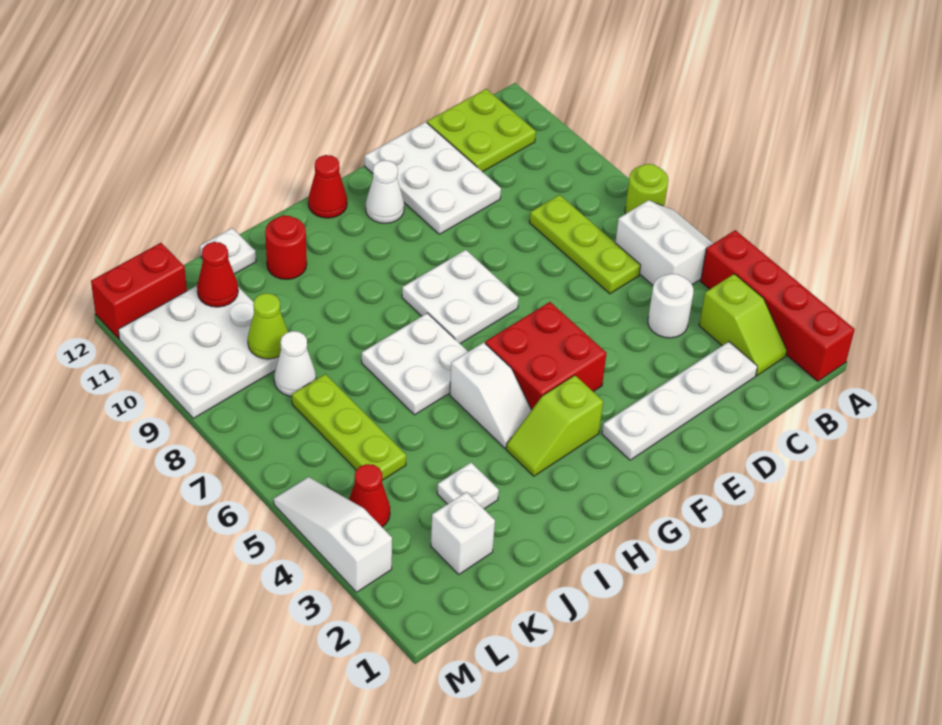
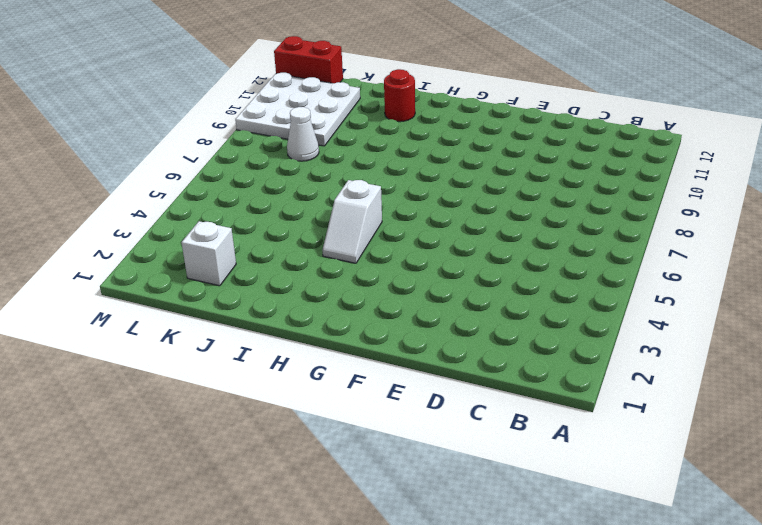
none -> red brick A1:A4 level 1
none -> white slope A5:B6 level 1 top B
none -> lime round brick A7 level 1

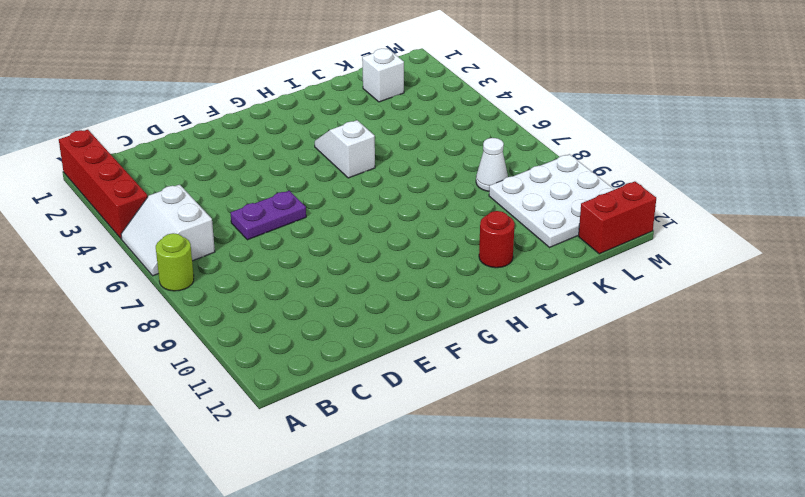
purple plate D6:E6 level 1 -> none
none -> lime slope B2:B3 level 1 top 3
none -> lime plate B11:C12 level 1
none -> white plate C2:F2 level 1

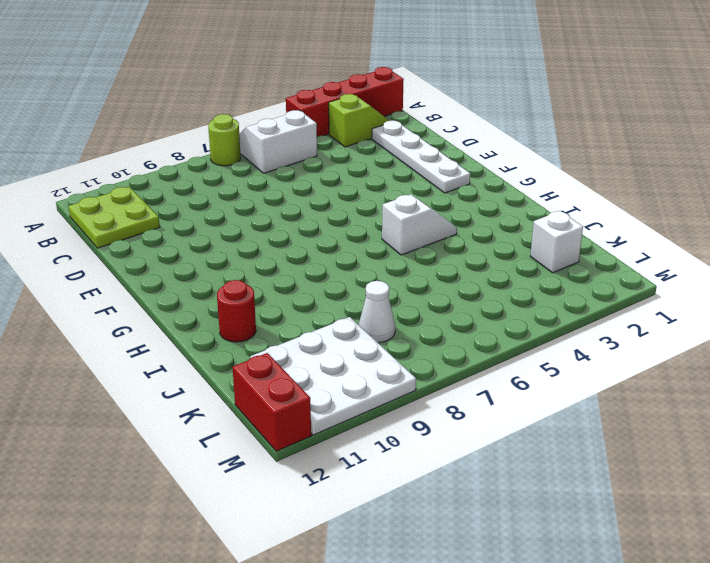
none -> white round brick C4 level 1
none -> lime plate C6:C8 level 1
none -> white plate D10:E12 level 1

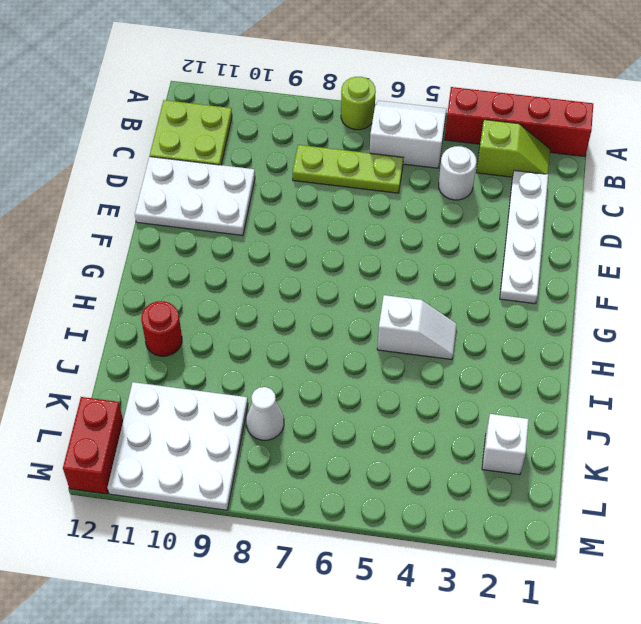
none -> red brick F4:G5 level 1
none -> white plate F7:G8 level 1
none -> white cone F11 level 1

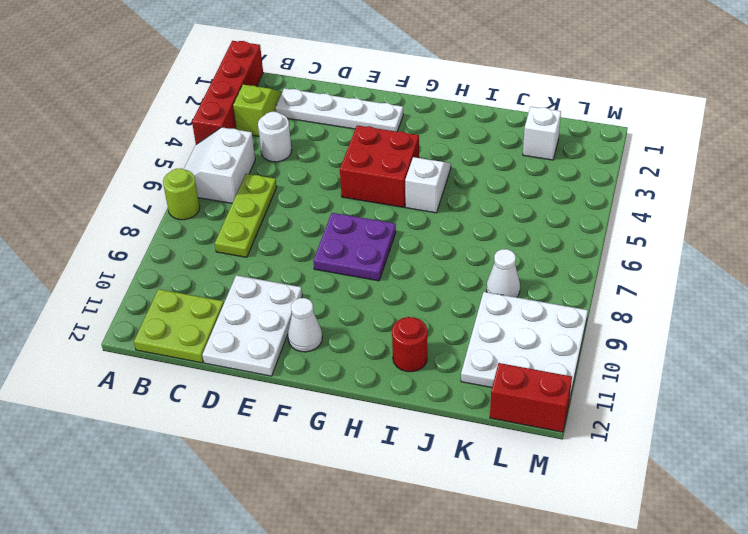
purple plate F7:G8 level 1 -> white plate F7:G8 level 1
none -> lime slope G3:H3 level 1 top G
none -> red cone G12 level 1
none -> white plate H6:I7 level 1

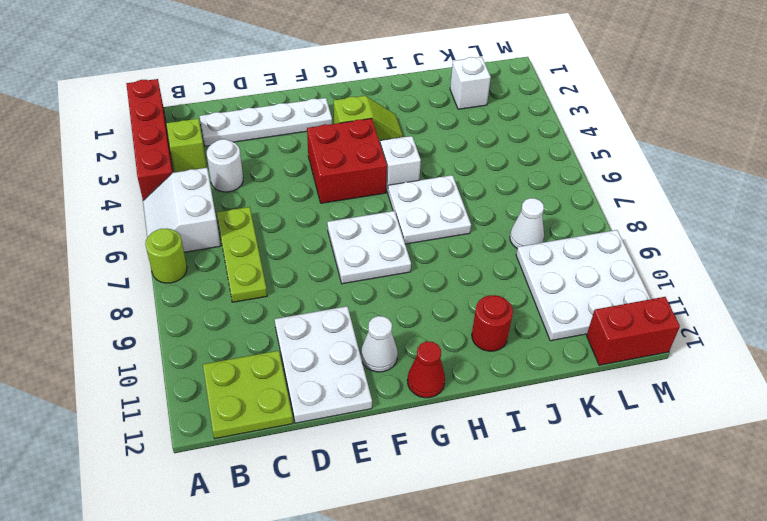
none -> white plate J3 level 1
none -> white plate J12 level 1
none -> lime plate K5:K7 level 1

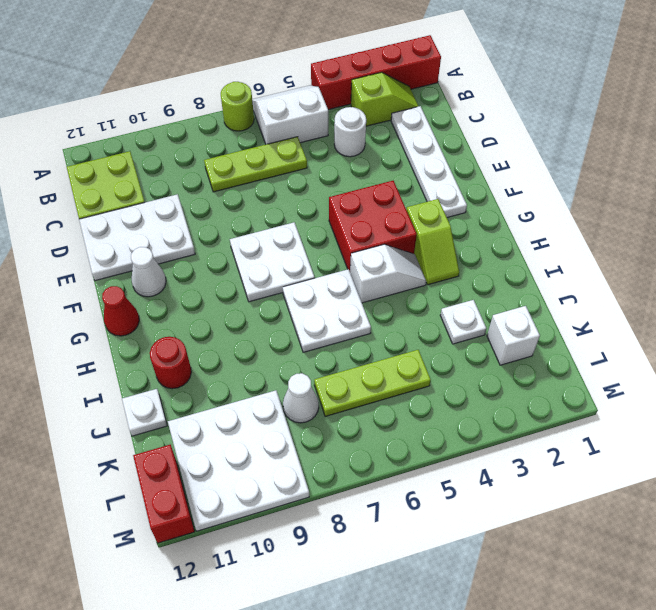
none -> red cone L4 level 1
none -> white slope M3:M5 level 1 top 3
none -> lime cone K9 level 2

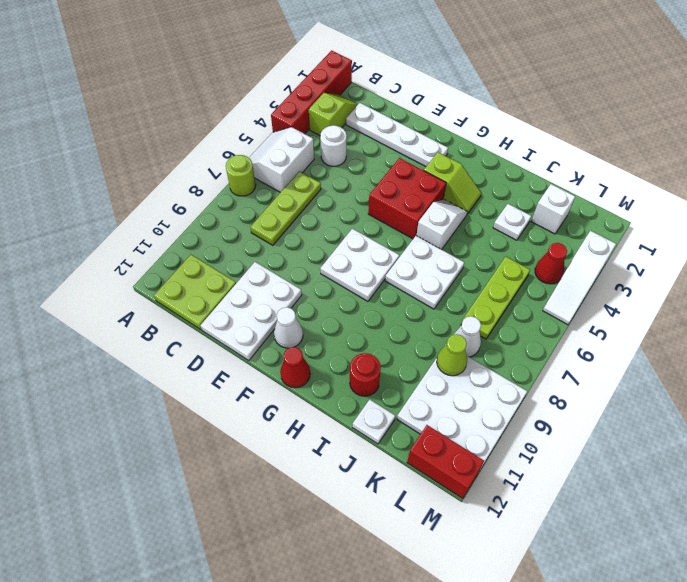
none -> red cone K11 level 2

